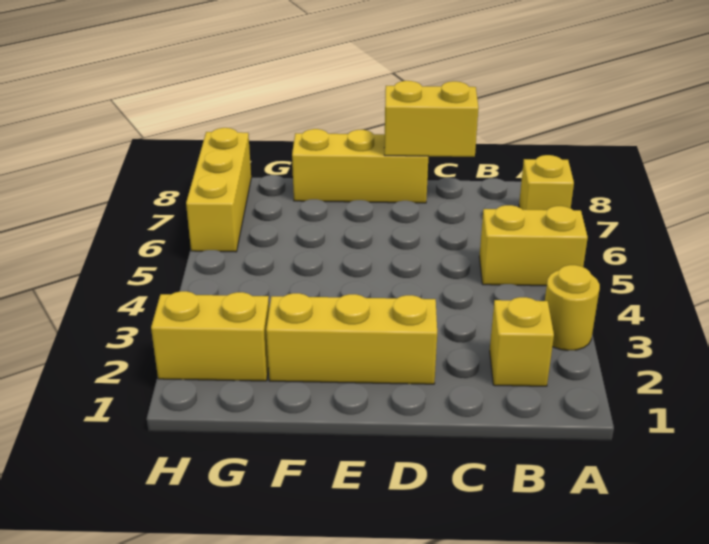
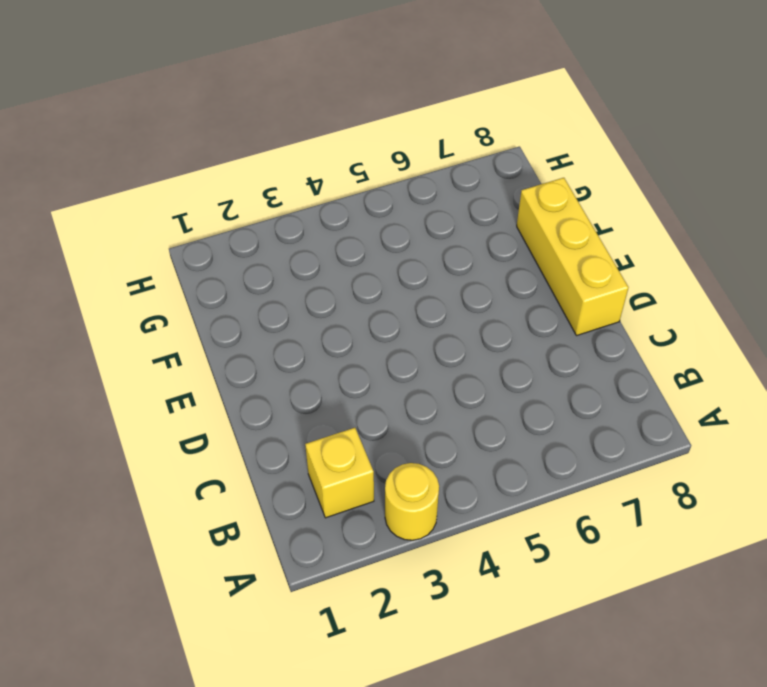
none -> yellow brick A5:B5 level 1
none -> yellow brick A7 level 1

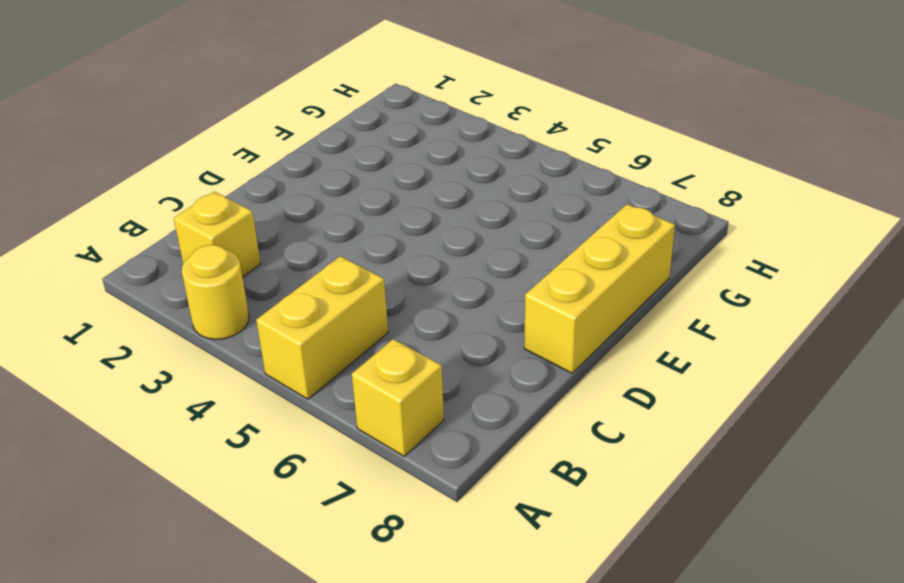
none -> yellow brick D2:F2 level 1
none -> yellow brick G2:H2 level 1

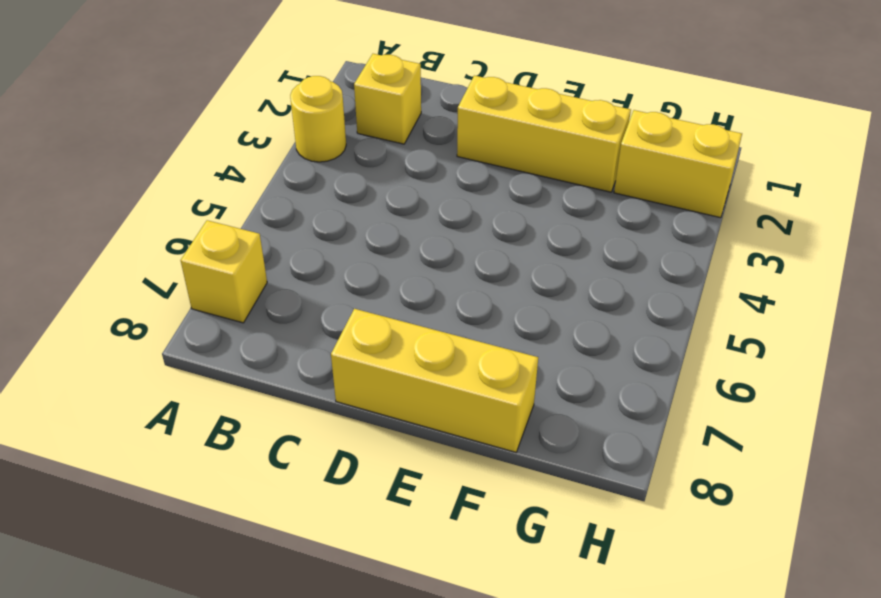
none -> yellow brick A5:B5 level 1
none -> yellow brick H6:H8 level 1

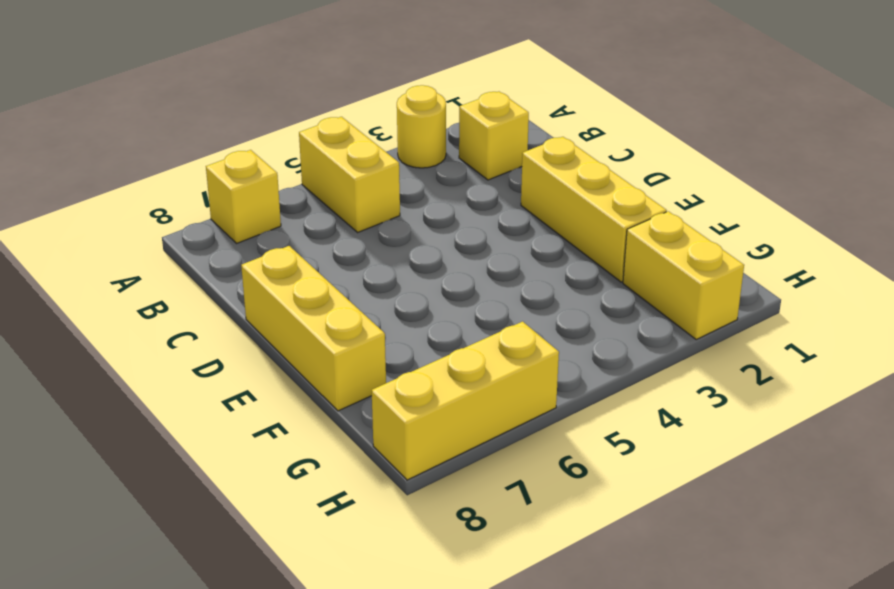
none -> yellow brick C8:D8 level 2

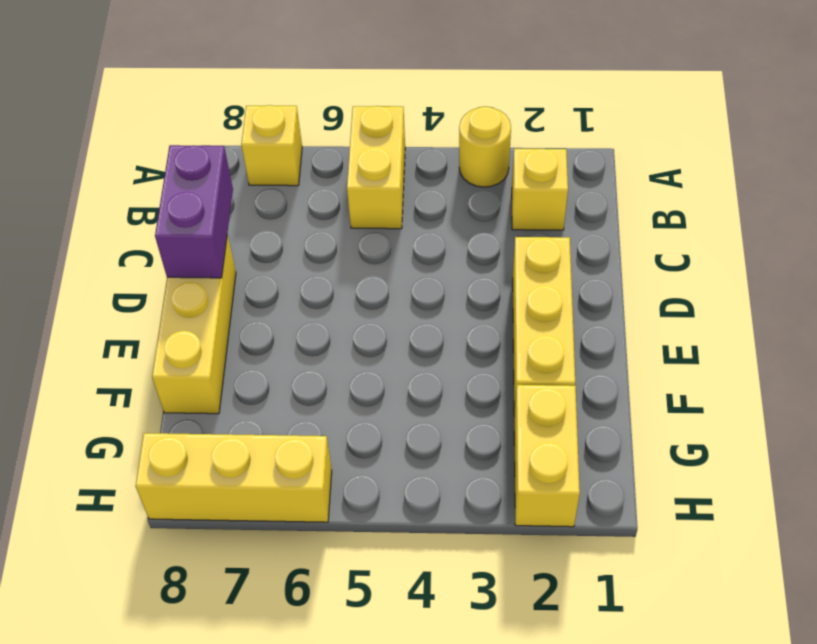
purple brick C8:D8 level 2 -> yellow brick C8:D8 level 2

